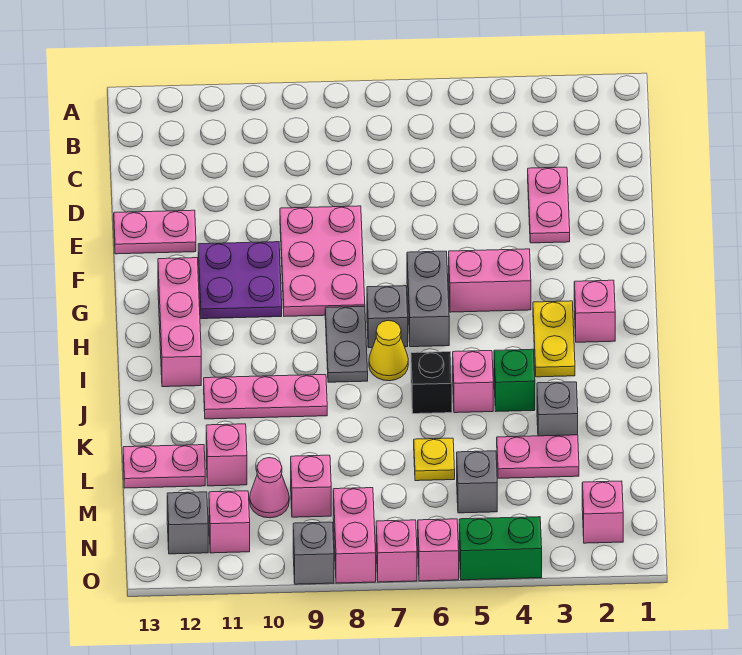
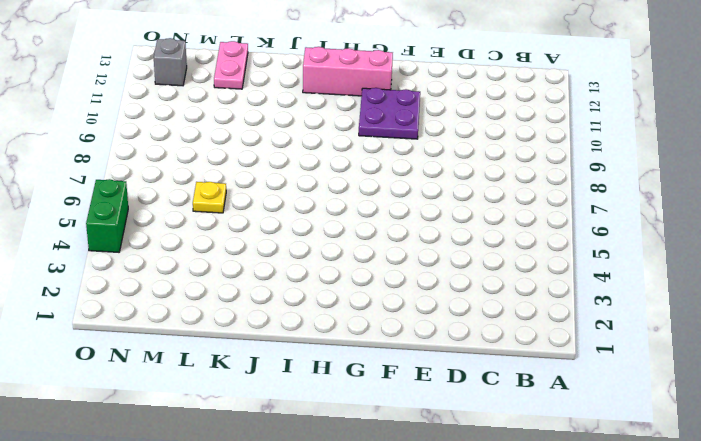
none -> pink plate D3:E3 level 1
none -> pink plate E8:G9 level 1
none -> pink plate E12:E13 level 1
none -> pink brick G4:G5 level 1

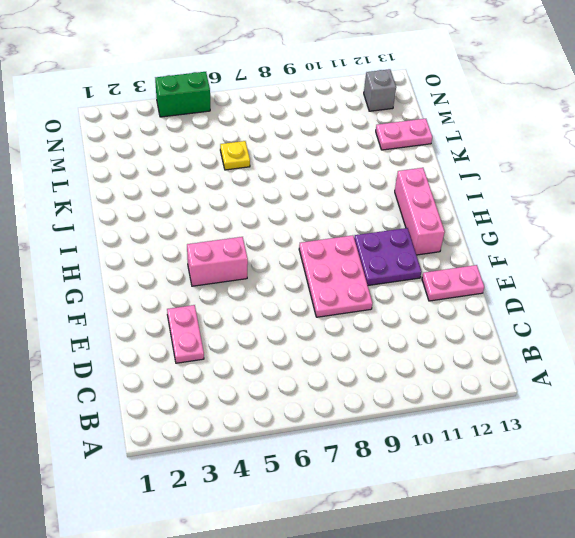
none -> grey brick G6:H6 level 1
none -> pink brick H2 level 1
none -> yellow plate H3:I3 level 1
none -> grey brick H7 level 1

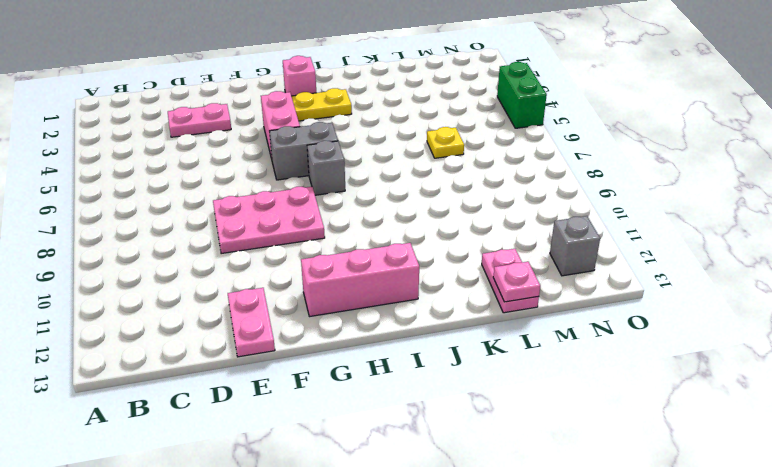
pink plate L13 level 2 -> none
none -> purple plate F10:G11 level 1
none -> grey plate H8:I8 level 1
none -> yellow cone I7 level 1
none -> green brick J4 level 1

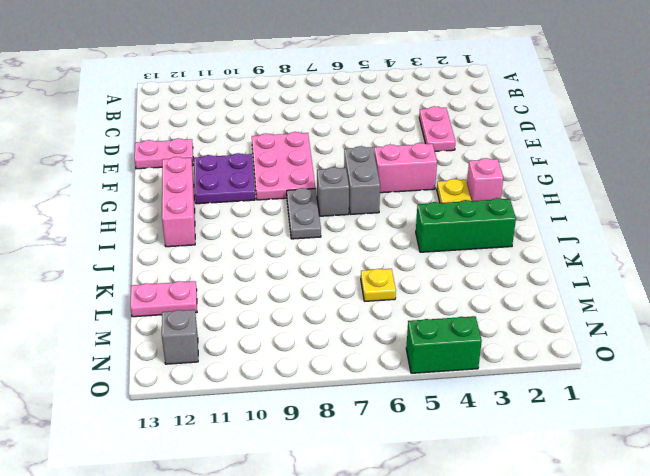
green brick J2:J4 level 1 -> green brick J4 level 1
none -> yellow cone I7 level 1
none -> pink brick J5 level 1
none -> black brick J6 level 1
none -> pink plate J9:J11 level 1

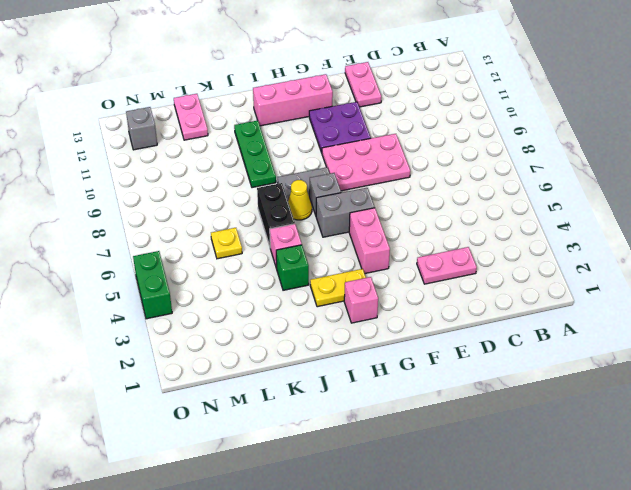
black brick J6:J7 level 1 -> black brick J6 level 1
green plate J9:J11 level 1 -> pink plate J9:J11 level 1
none -> grey brick K3 level 1
none -> pink plate L3:L4 level 1
none -> pink brick L11 level 1
none -> grey brick M5 level 1

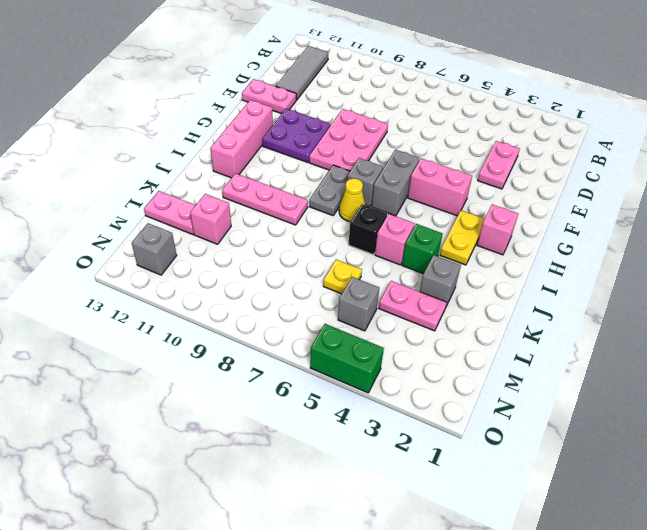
grey tile B12:D12 level 1 -> none
none -> pink brick M9 level 1
none -> pink cone M10 level 1
none -> pink brick N2 level 1
none -> pink brick N8:O8 level 1

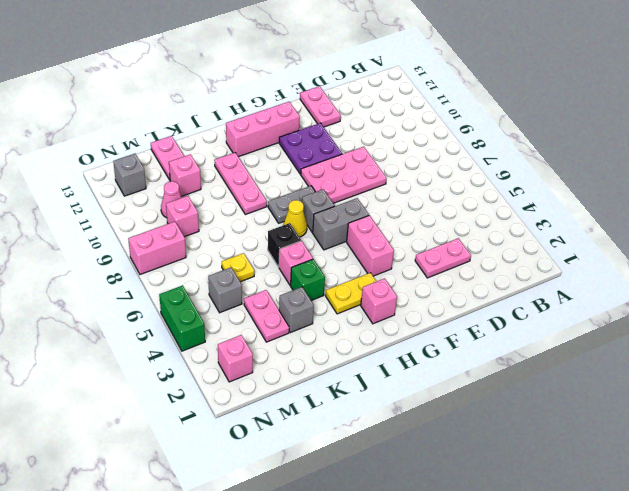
none -> pink brick N11 level 1
none -> pink brick O6 level 1
none -> pink brick O7 level 1
none -> grey brick O9 level 1

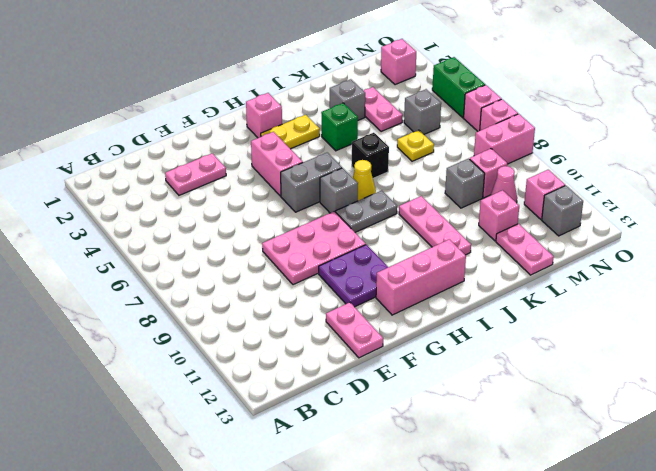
grey brick L9 level 1 -> grey brick O9 level 1
none -> pink brick J5 level 1

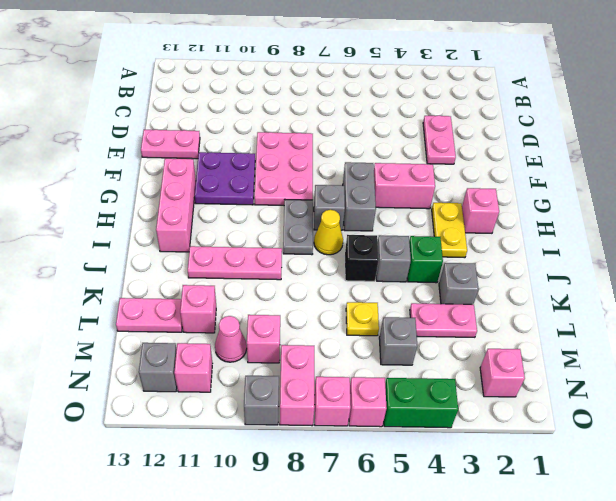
grey brick J5 level 1 -> pink brick J5 level 1

